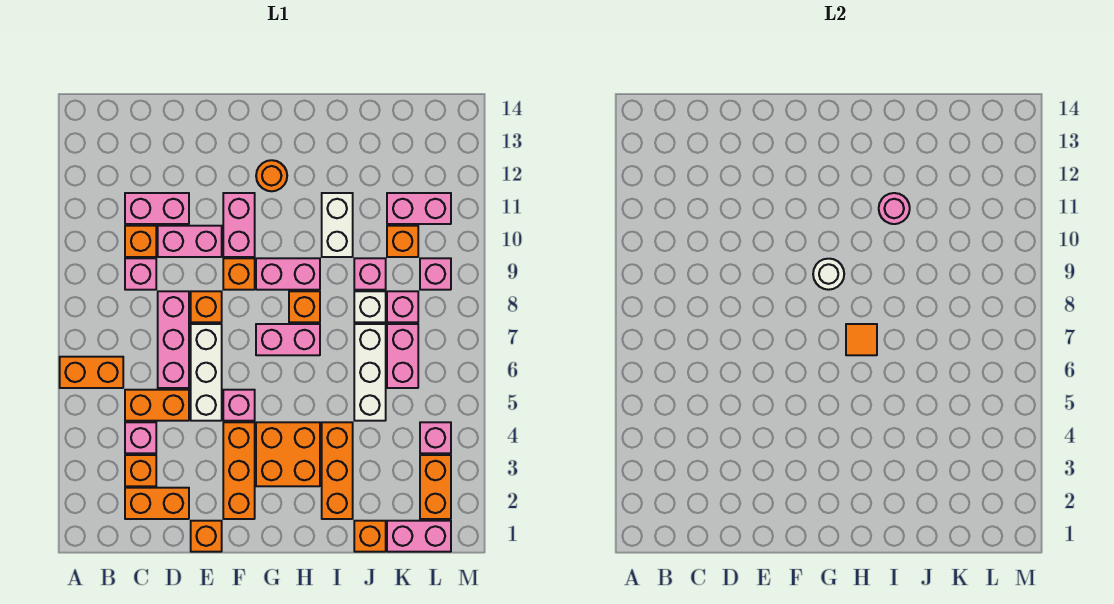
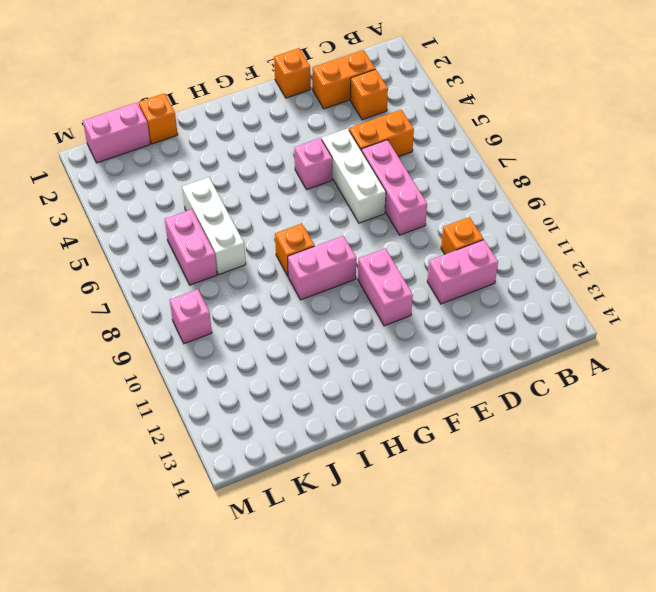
none -> orange brick A6:B6 level 1
none -> pink brick C4 level 1
none -> pink brick C9 level 1
none -> pink brick D10:E10 level 1

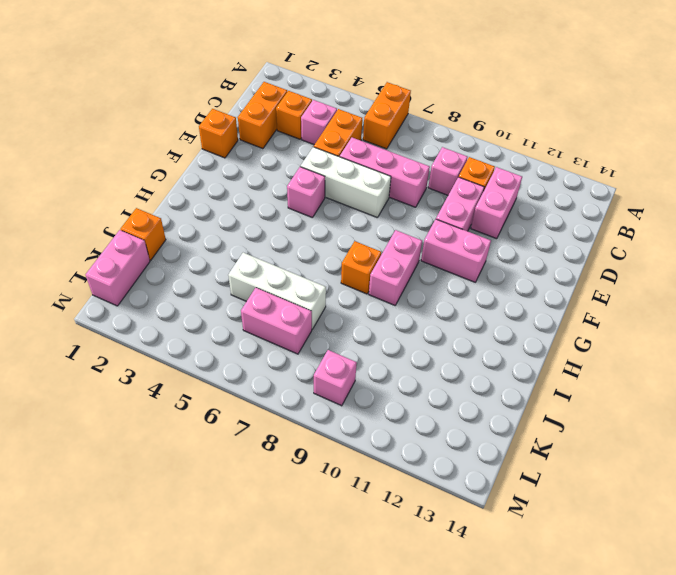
none -> orange brick E8 level 1
none -> orange brick F2:F4 level 1
none -> orange brick F9 level 1
none -> orange brick G3:H4 level 1

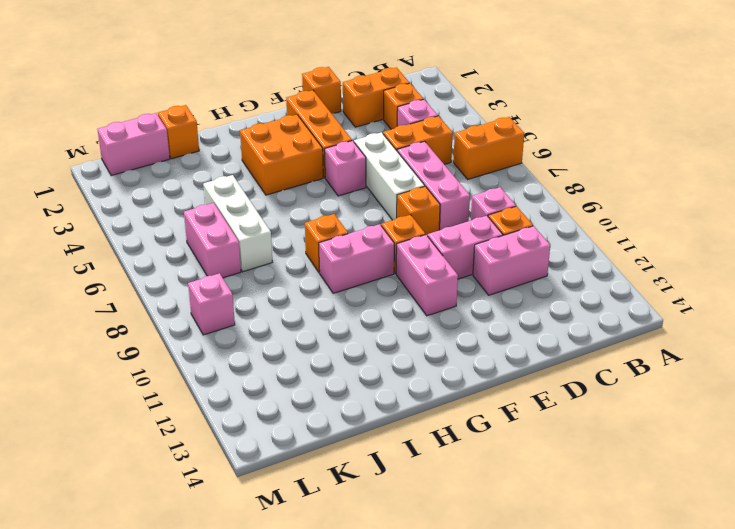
none -> pink brick G7:H7 level 1
none -> orange round brick G12 level 1
none -> orange brick I2:I4 level 1
none -> white brick I10:I11 level 1

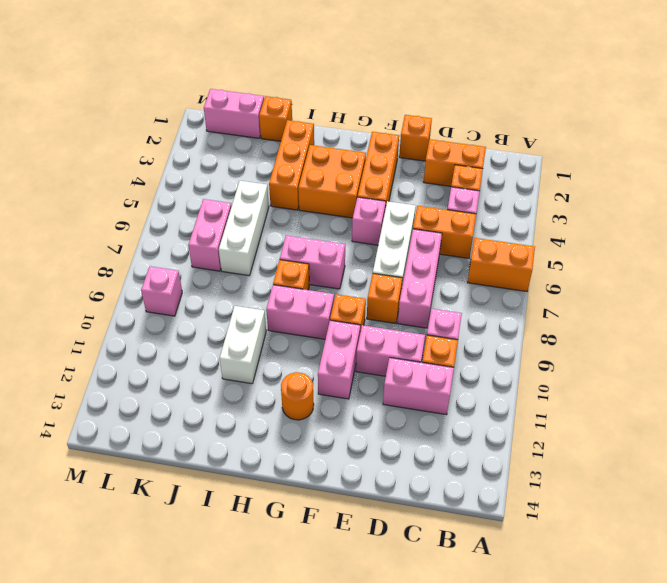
none -> white brick J8 level 1
none -> pink brick J9 level 1
none -> pink brick K8 level 1
none -> orange brick K10 level 1

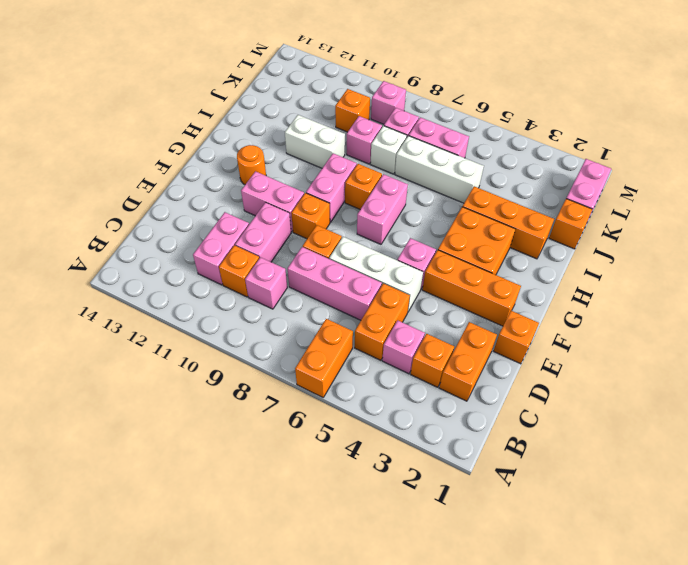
none -> pink brick K11:L11 level 1
none -> orange brick L2:L3 level 1
none -> pink brick L4 level 1
none -> white round brick G9 level 2

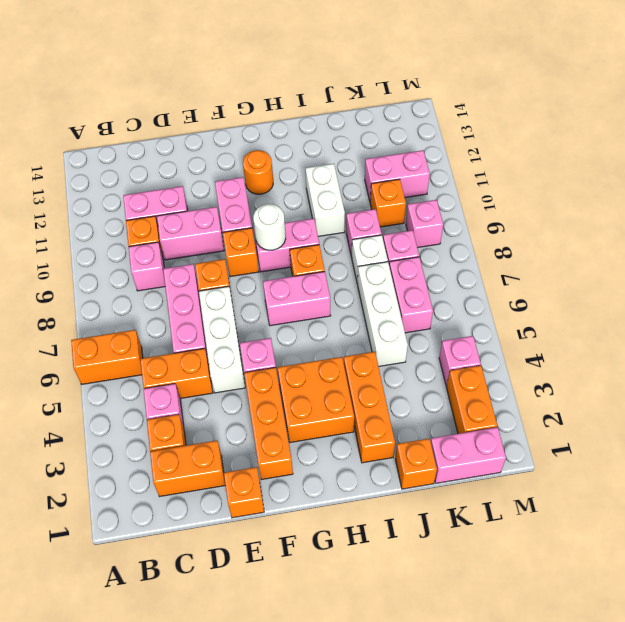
none -> orange tile H7 level 2
none -> pink round brick I11 level 2

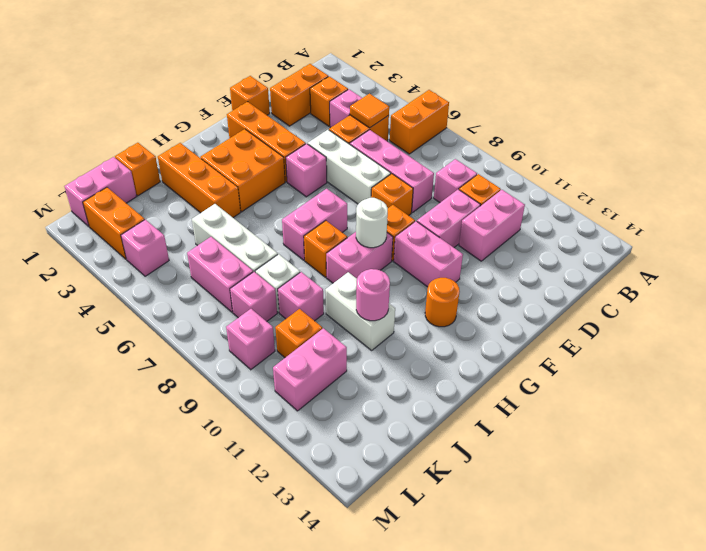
orange tile C5 level 2 -> orange tile H7 level 2

